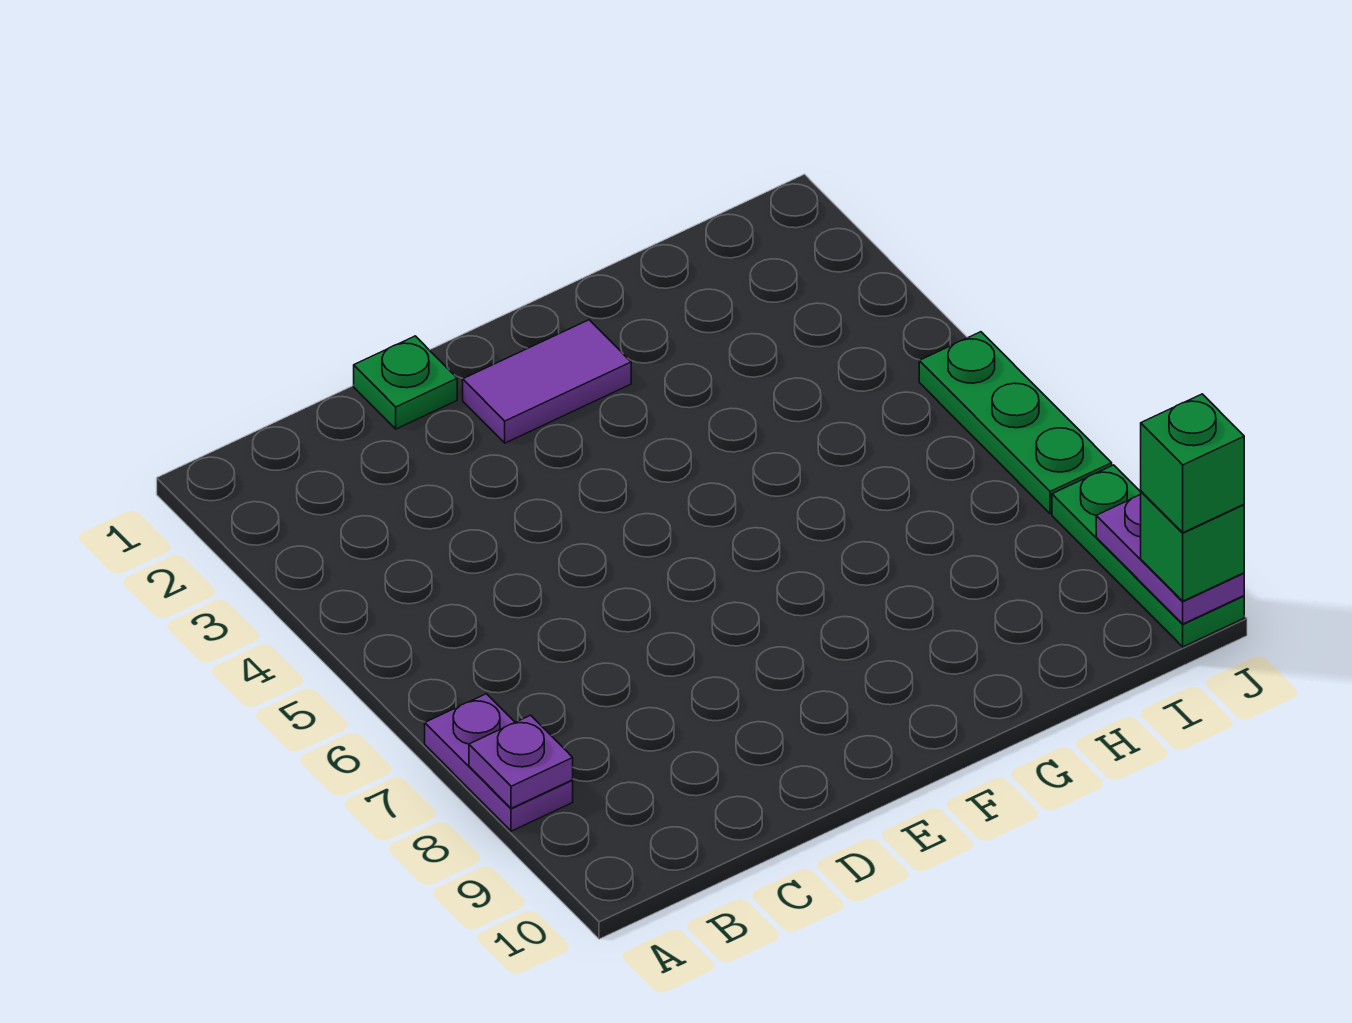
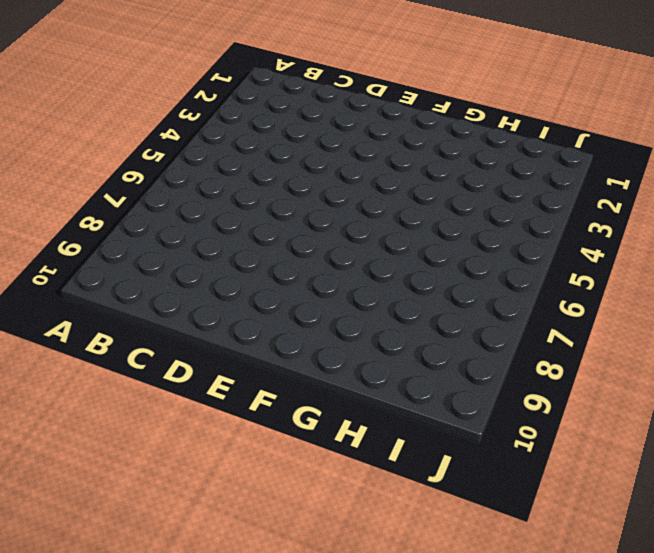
none -> purple plate A7:A8 level 1
none -> green plate D1 level 1

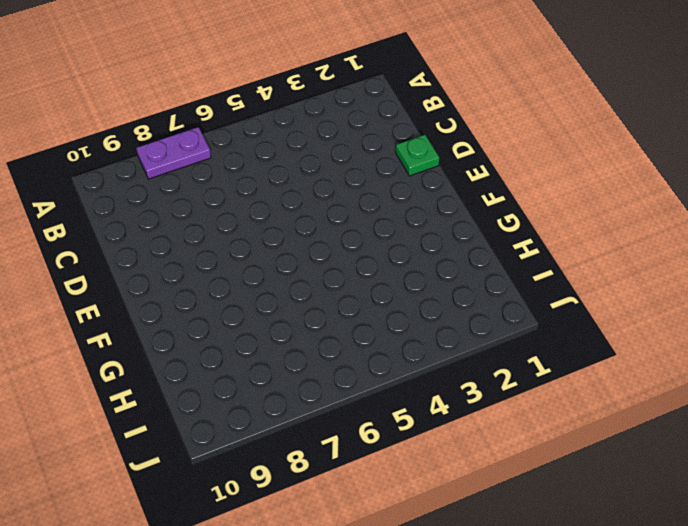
none -> purple tile E2:F2 level 1
none -> green plate J5:J7 level 1

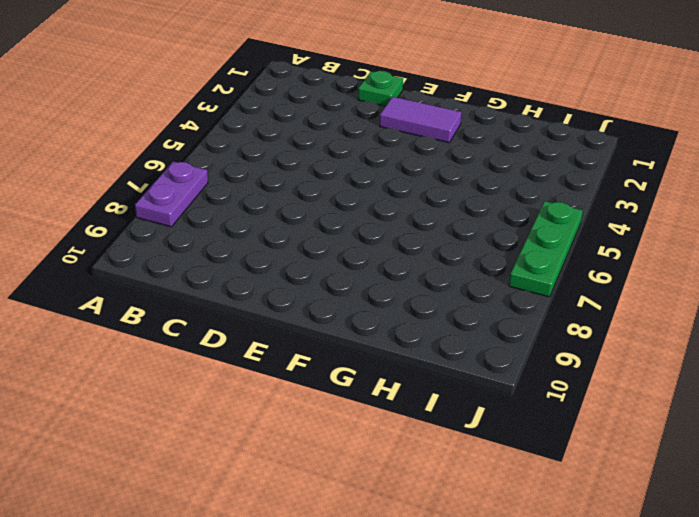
none -> green plate J8:J10 level 1
none -> purple plate A8 level 2

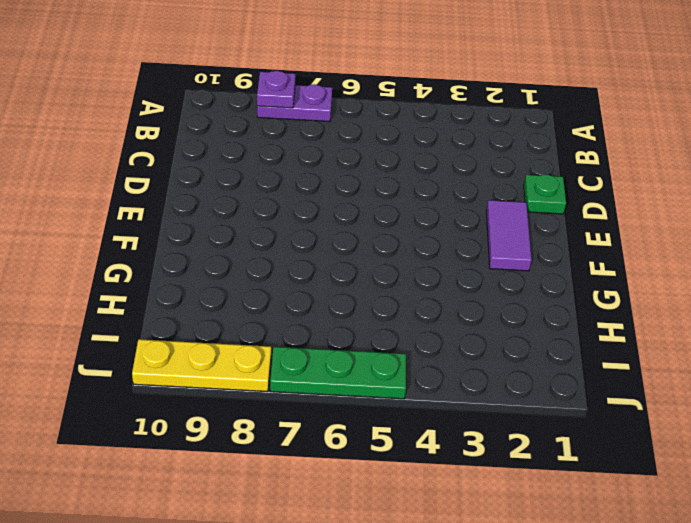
yellow plate J8:J10 level 1 -> green plate J8:J10 level 1
none -> purple plate J9:J10 level 2
none -> green brick J10 level 3

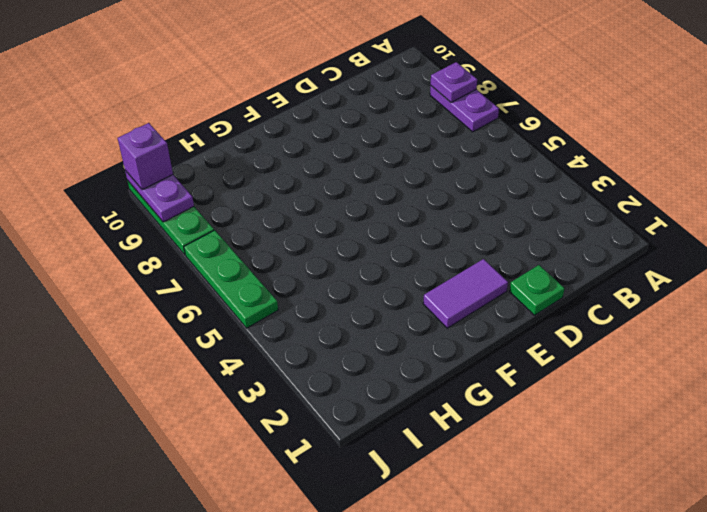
purple brick J10 level 3 -> green brick J10 level 3
none -> green brick J10 level 4

